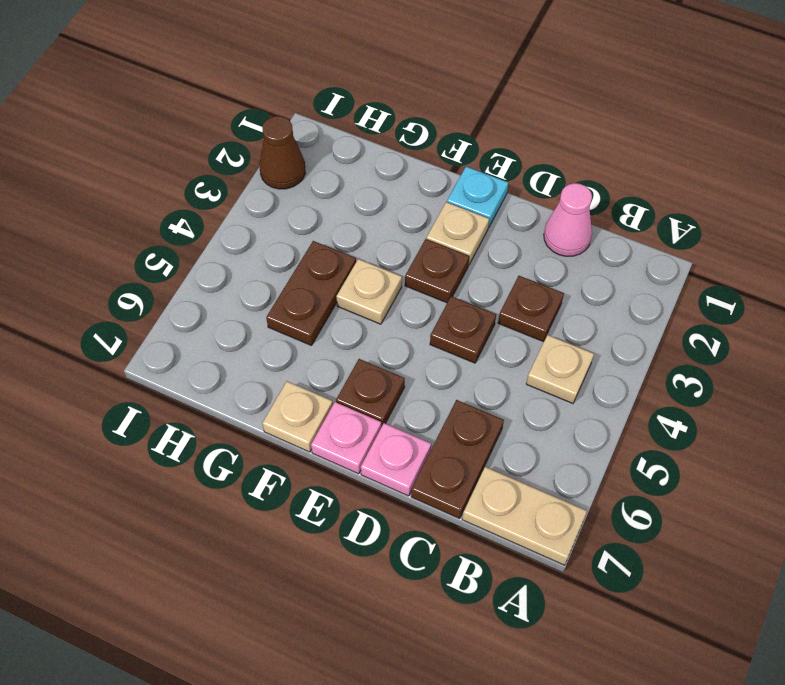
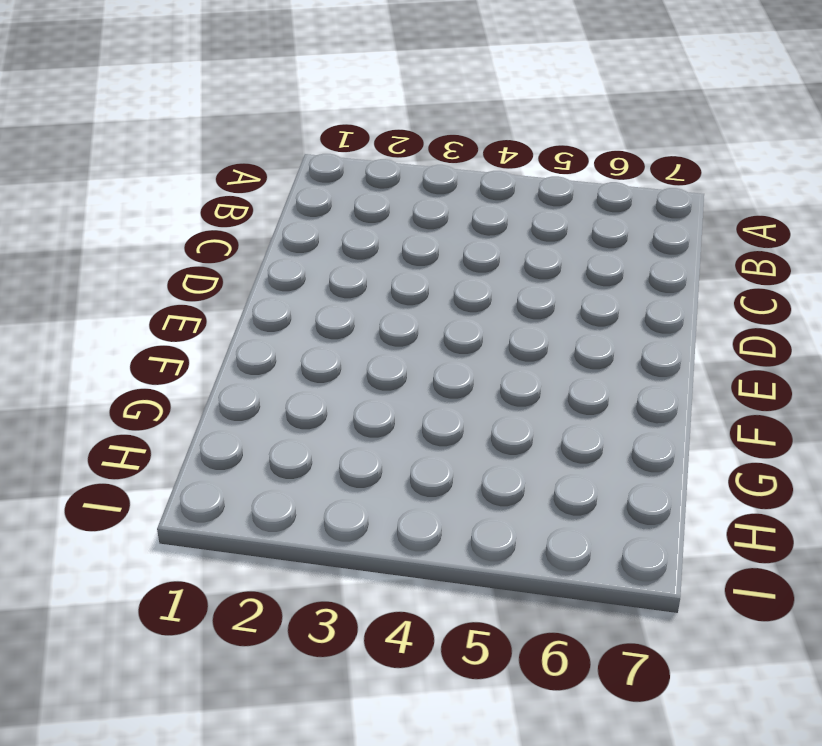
none -> tan plate A7:B7 level 1
none -> tan plate B4 level 1
none -> pink cone C1 level 1

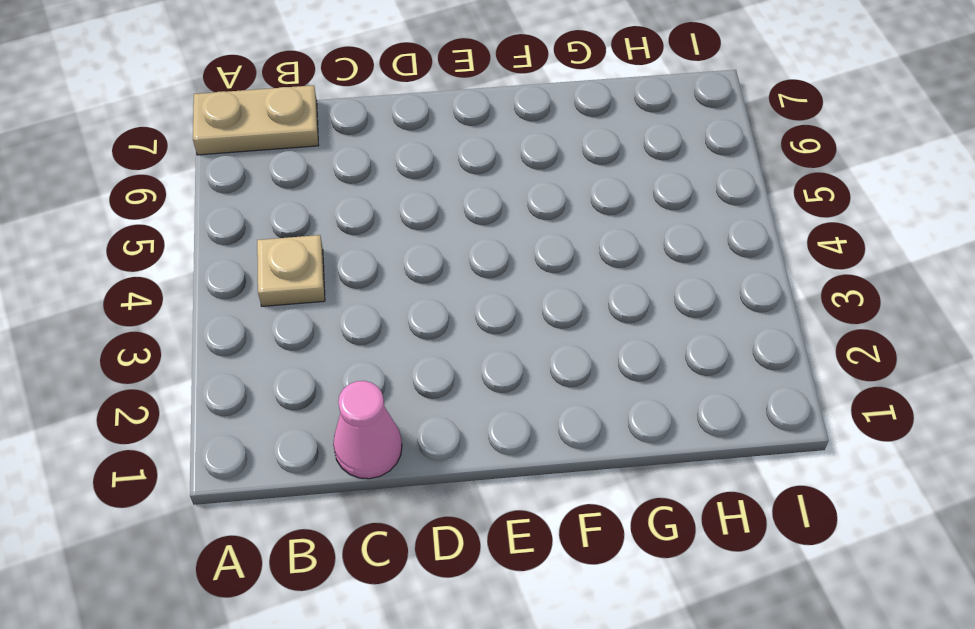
none -> brown plate C3 level 1
none -> brown plate C6:C7 level 1
none -> brown plate D4 level 1

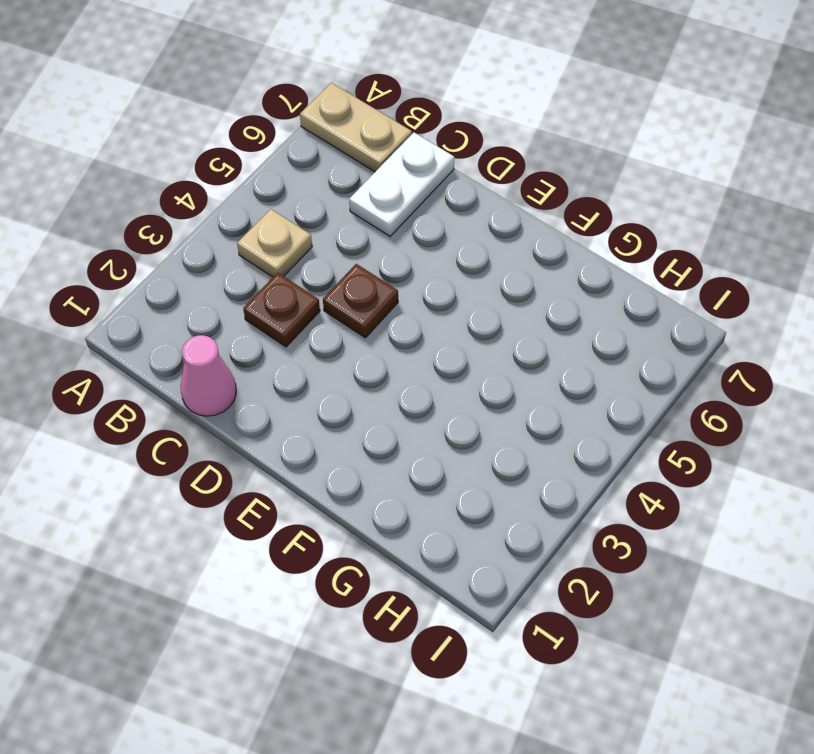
white plate C6:C7 level 1 -> brown plate C6:C7 level 1
none -> pink plate D7 level 1
none -> cyan plate E1 level 1
none -> tan plate E2 level 1

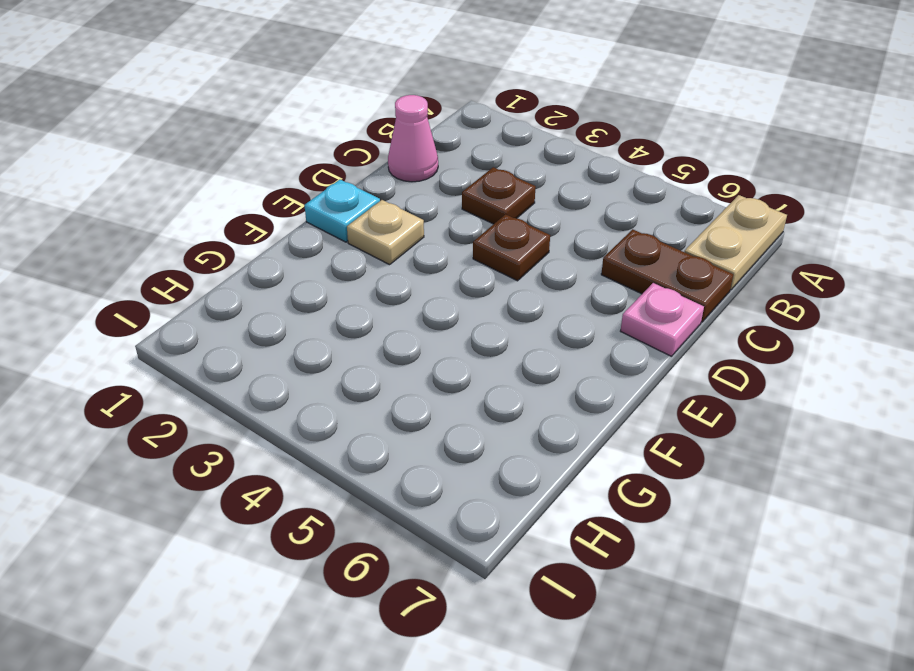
none -> tan plate B4 level 1
none -> brown plate E3 level 1
none -> brown plate E6 level 1

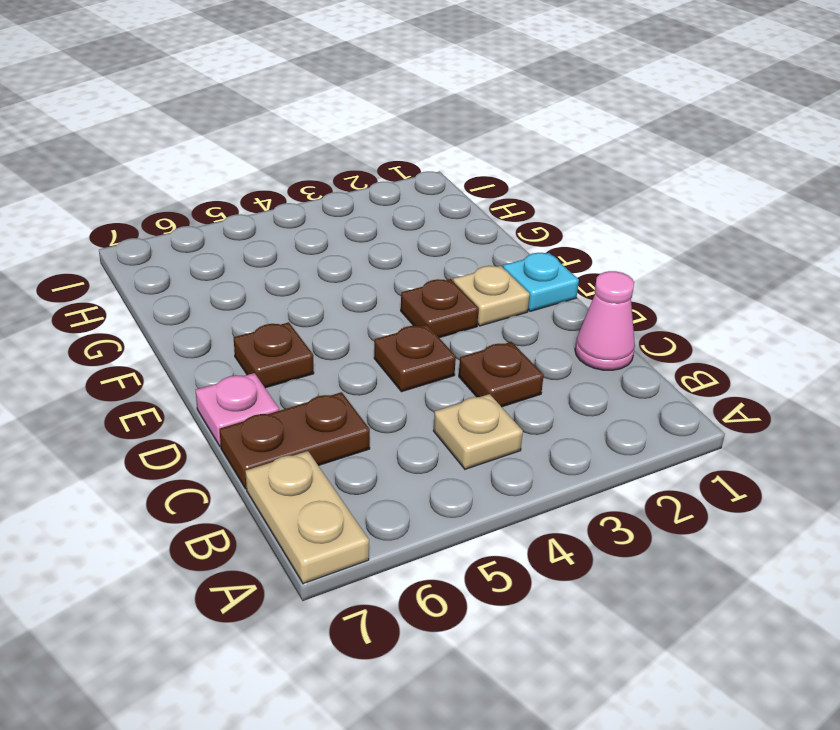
none -> pink plate E7 level 1
none -> tan plate F4 level 1
none -> tan plate F7 level 1

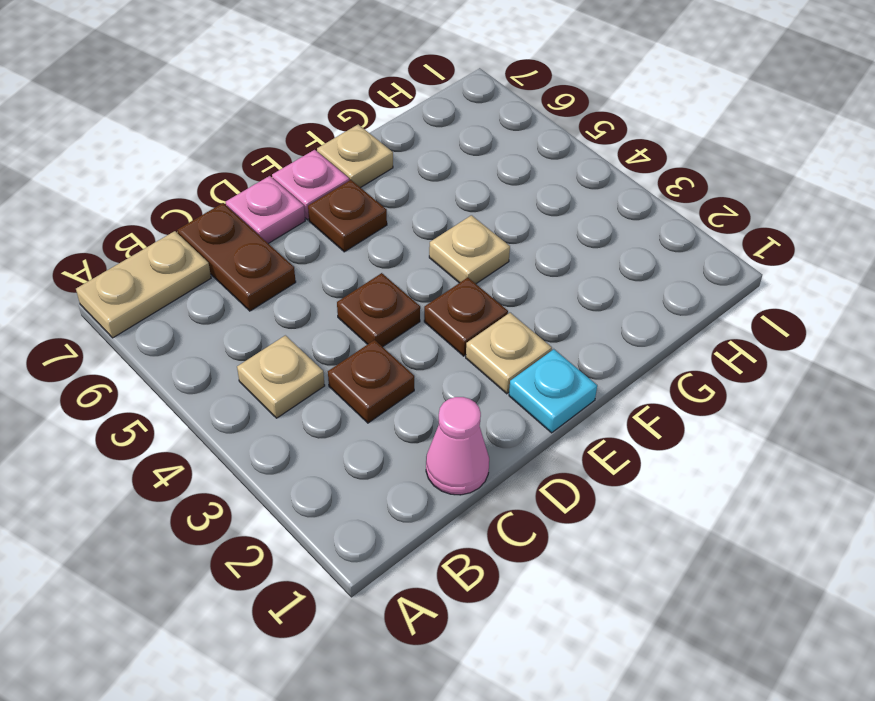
none -> brown plate G4:G5 level 1
none -> brown cone I2 level 1

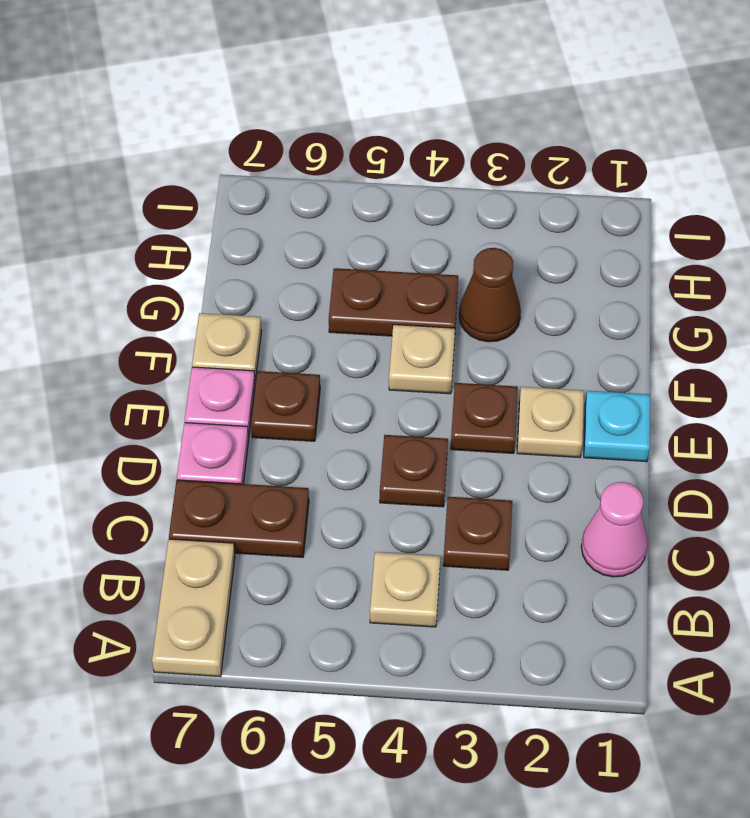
brown cone G3 level 1 -> brown cone I2 level 1

